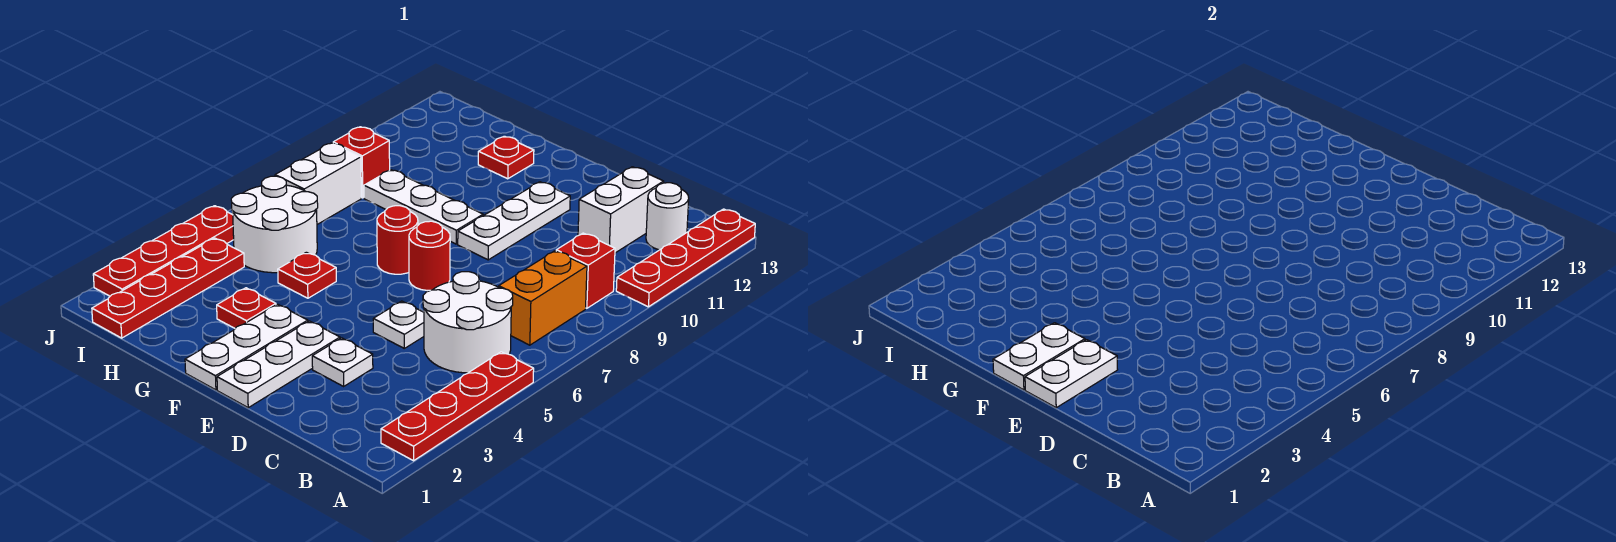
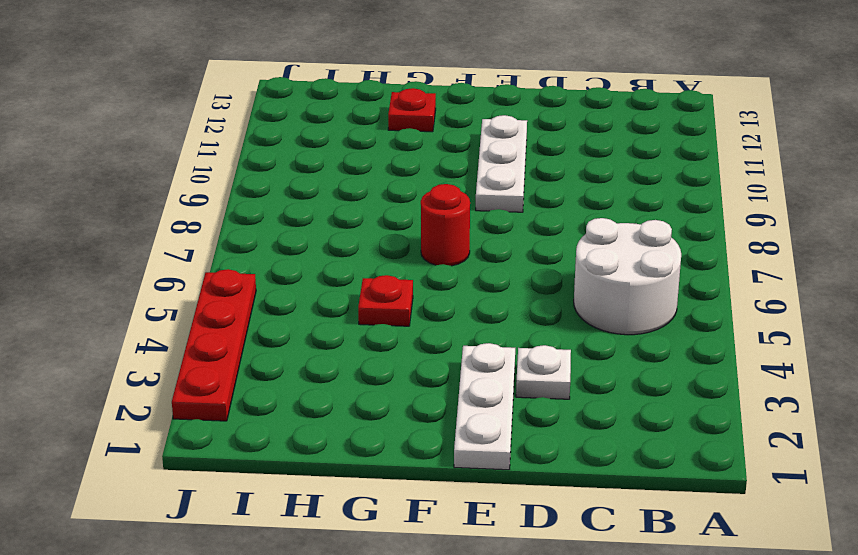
none -> red plate A2:A5 level 1
none -> red plate A10:A13 level 1
none -> orange brick B7:B8 level 1

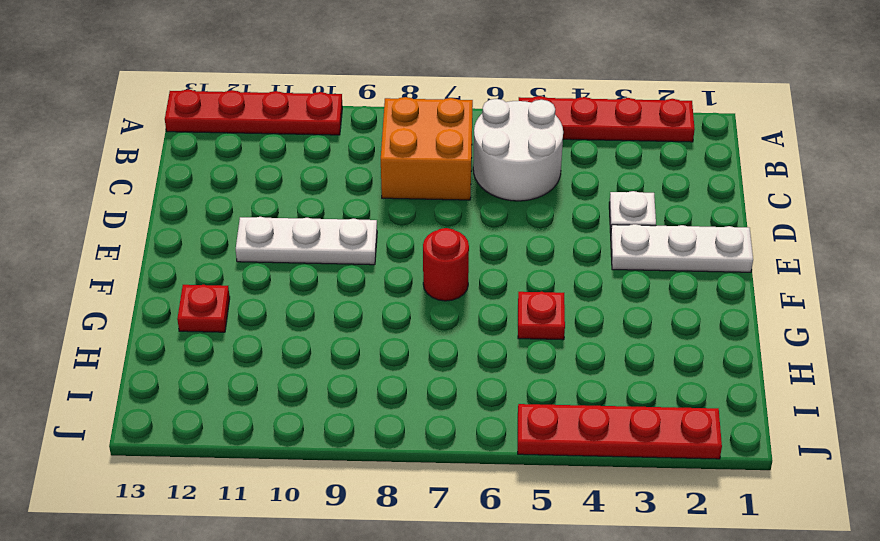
orange brick B7:C8 level 1 -> orange brick B7:B8 level 1
none -> red brick B9 level 1
none -> white round brick B12 level 1
none -> white brick C11:C12 level 1

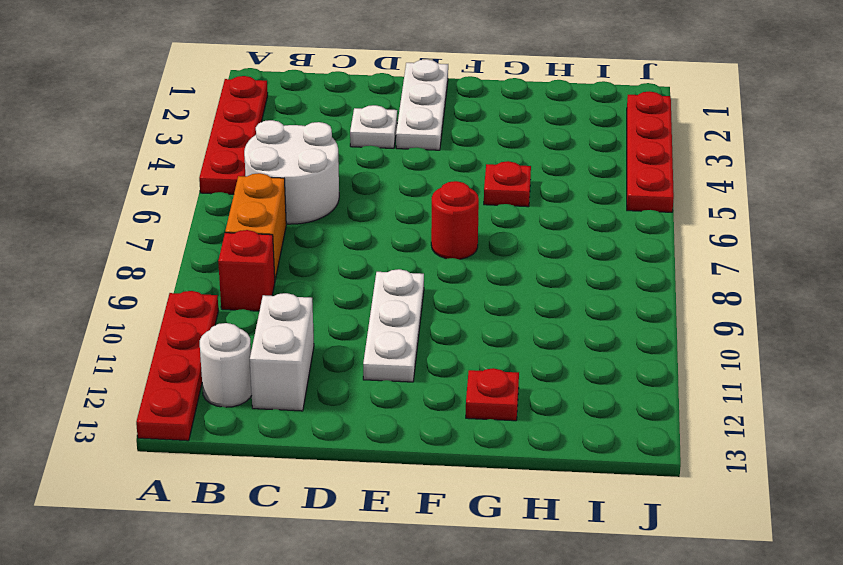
none -> white plate D5 level 1
none -> red round brick E7 level 1
none -> white plate F1:F3 level 1

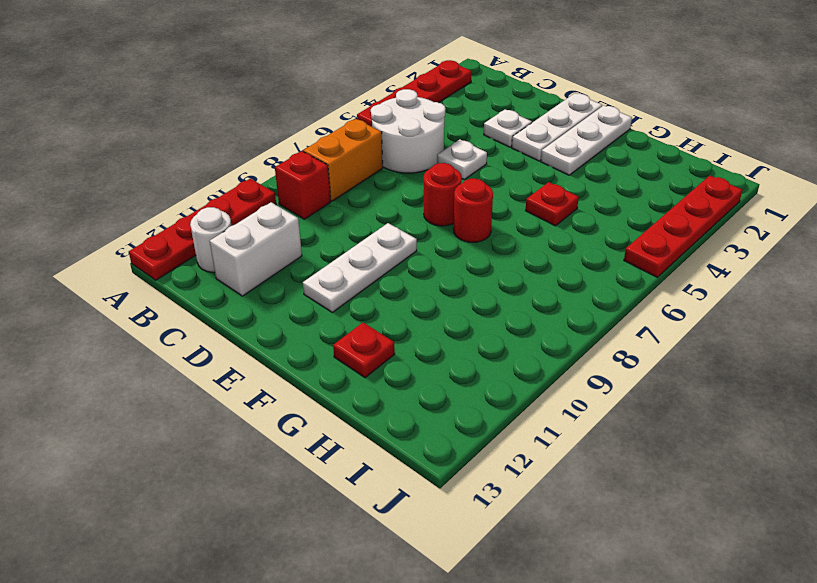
none -> white plate F9:H9 level 1
none -> red plate G3 level 1
none -> white round brick H5:I6 level 1

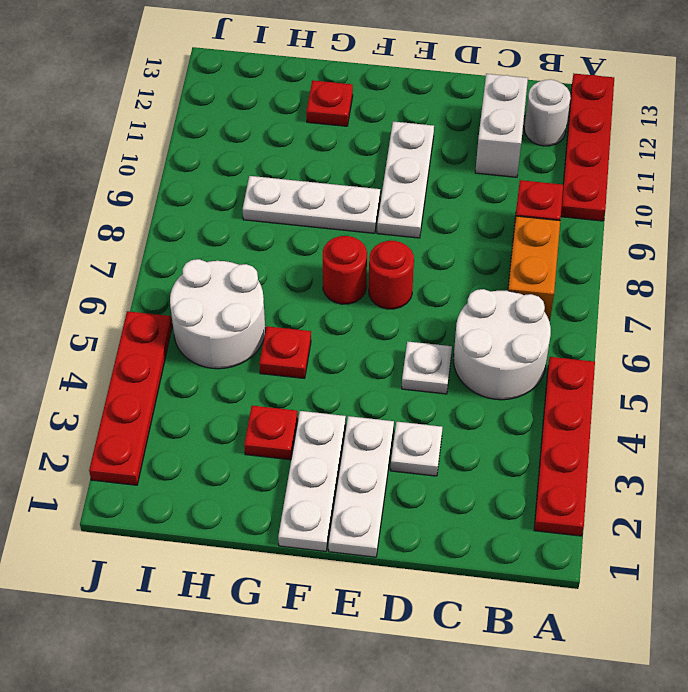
none -> red plate I1:I4 level 1
none -> white brick I7:I8 level 1
none -> red brick I9 level 1

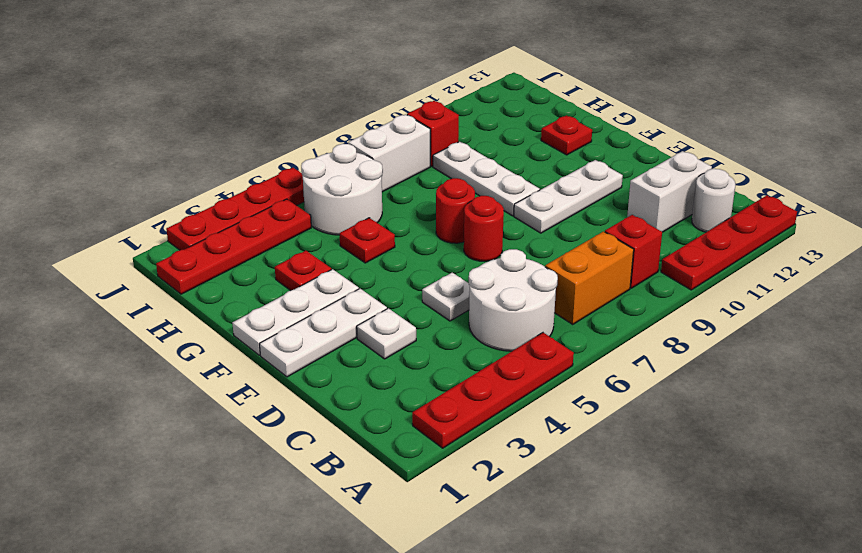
none -> white plate E1:E2 level 2
none -> white plate F1:F2 level 2

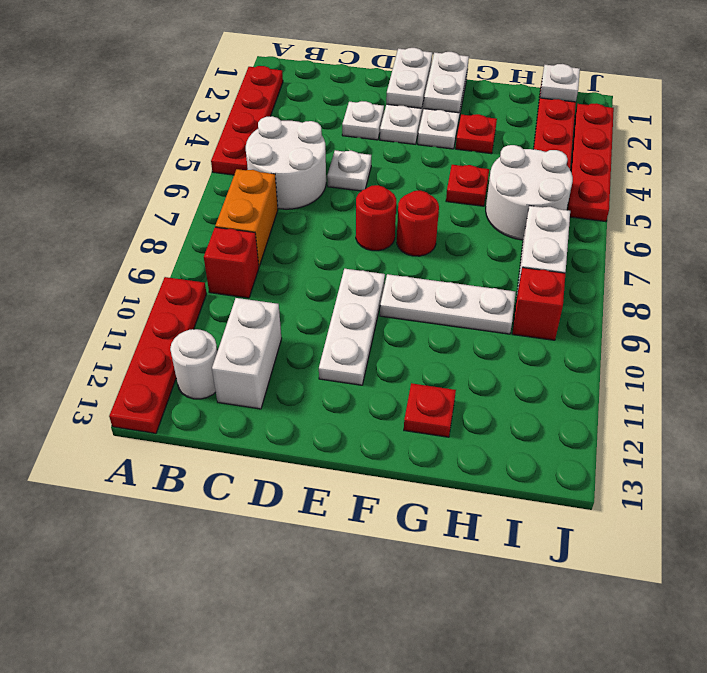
white plate I1 level 2 -> none

